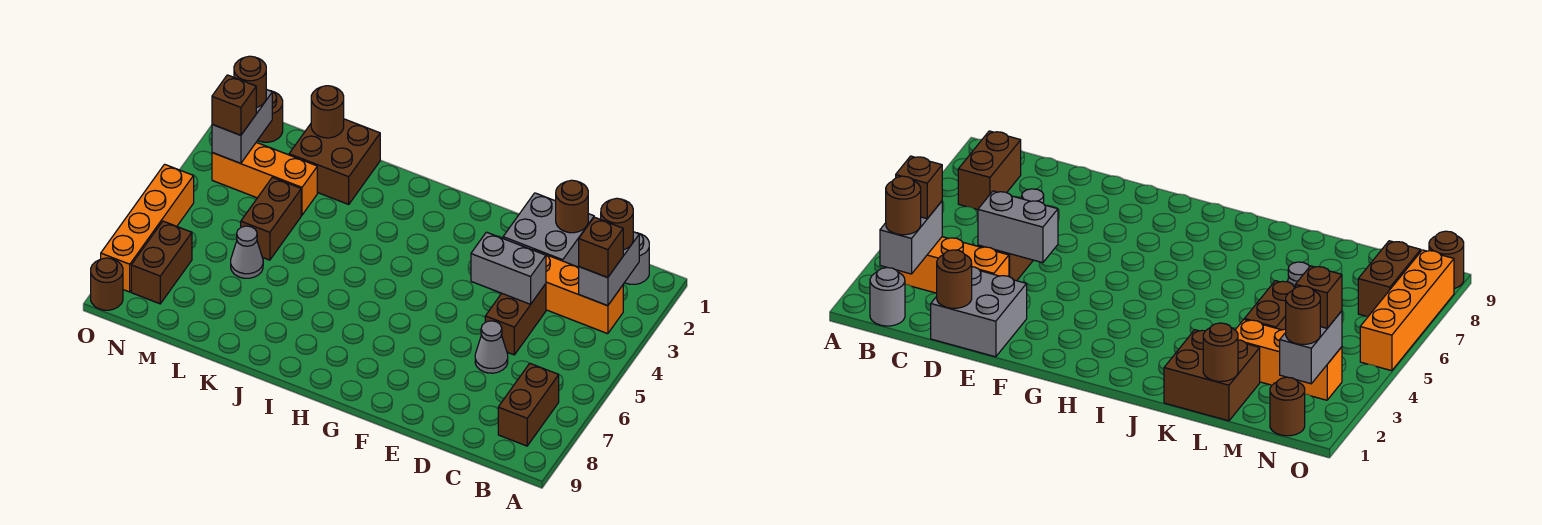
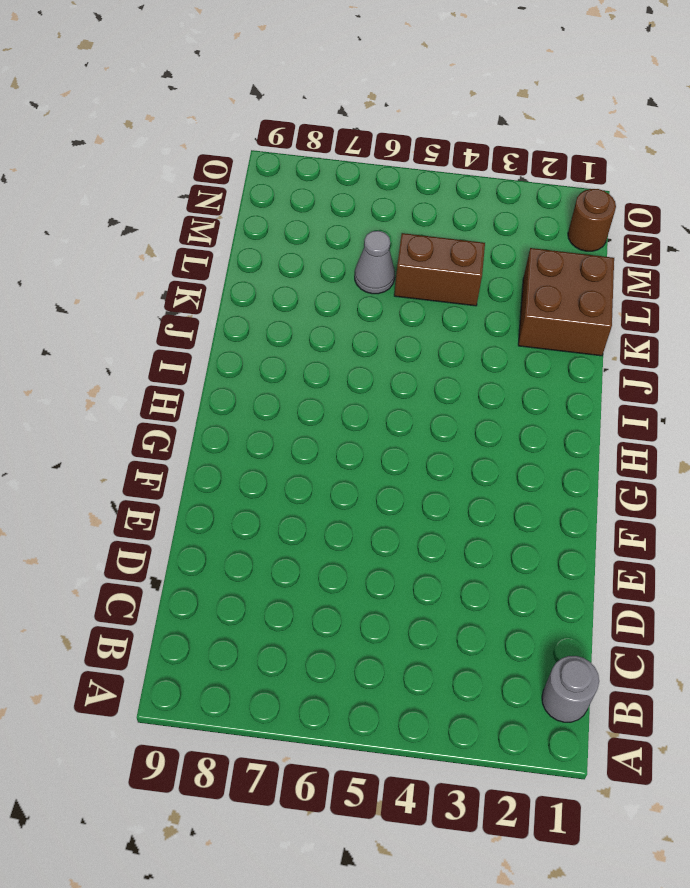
none -> orange brick B3:D3 level 1
none -> brown brick B7:B8 level 1
none -> grey brick D1:E2 level 1

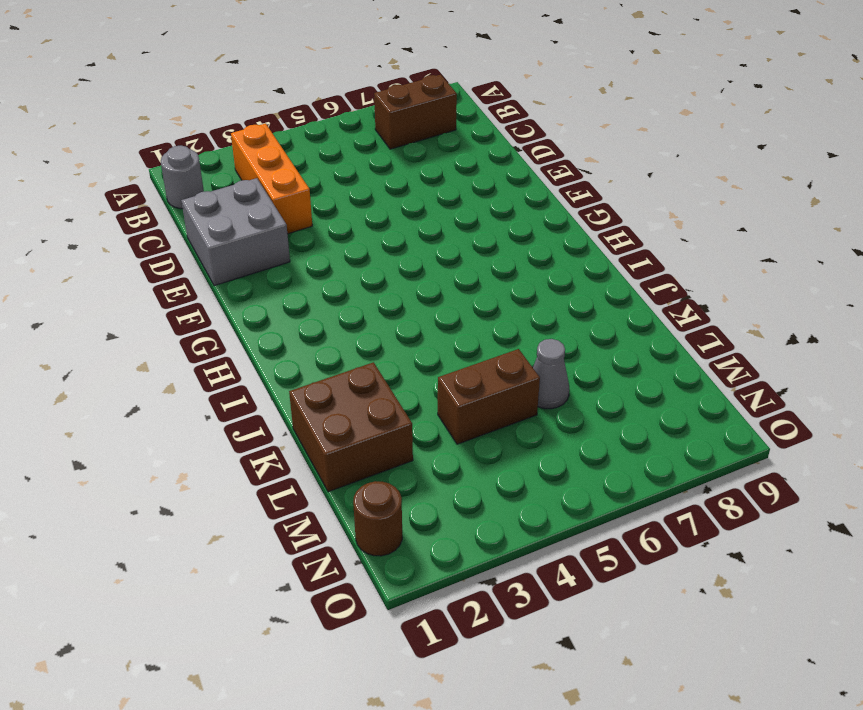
none -> brown brick D4:D5 level 1
none -> grey cone D6 level 1
none -> orange brick L3:N3 level 1

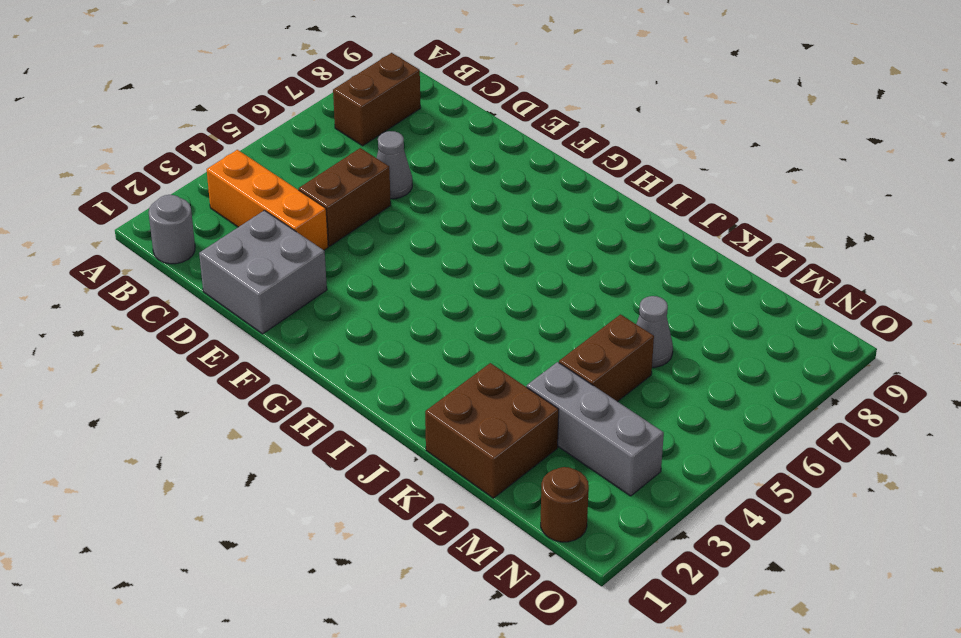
grey brick L3:N3 level 1 -> orange brick L3:N3 level 1
none -> brown brick N7:N8 level 1
none -> orange brick O5:O8 level 1
none -> brown round brick O9 level 1

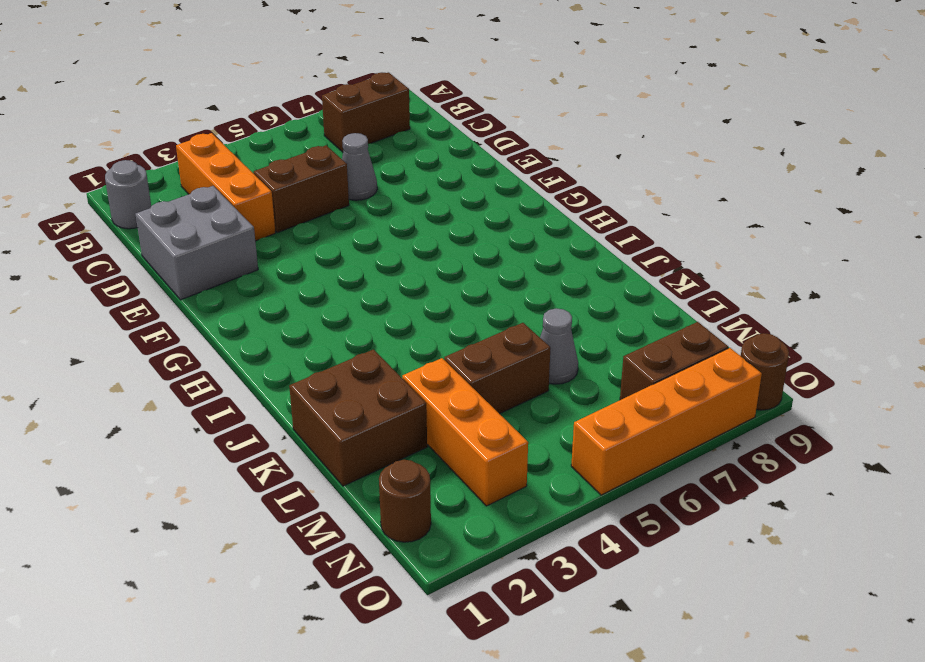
none -> grey brick B2:B3 level 2
none -> brown round brick D1 level 2
none -> grey brick D4:E4 level 2

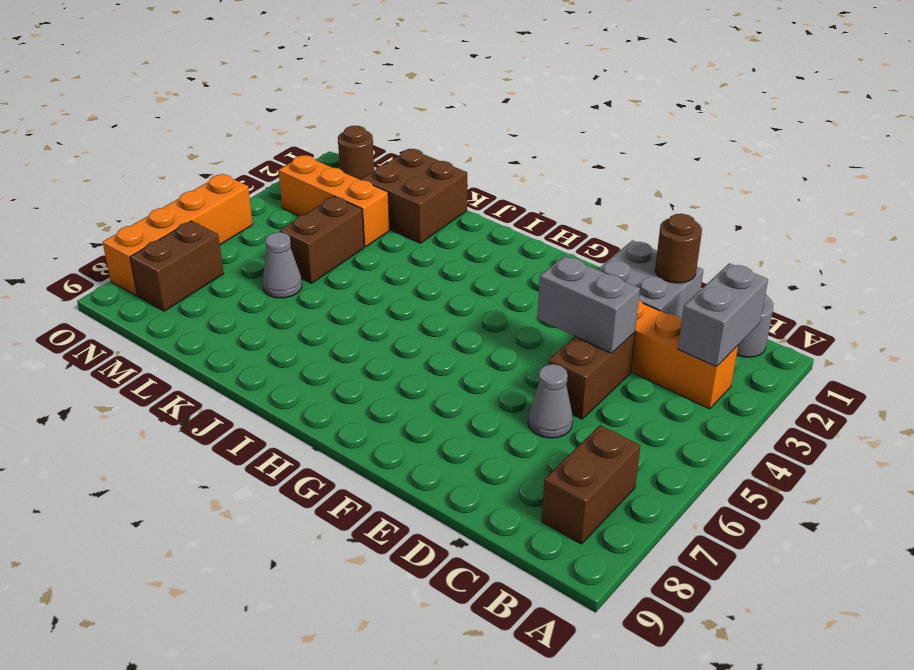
none -> brown round brick O9 level 1
none -> brown round brick L1 level 2
none -> grey brick N2:N3 level 2

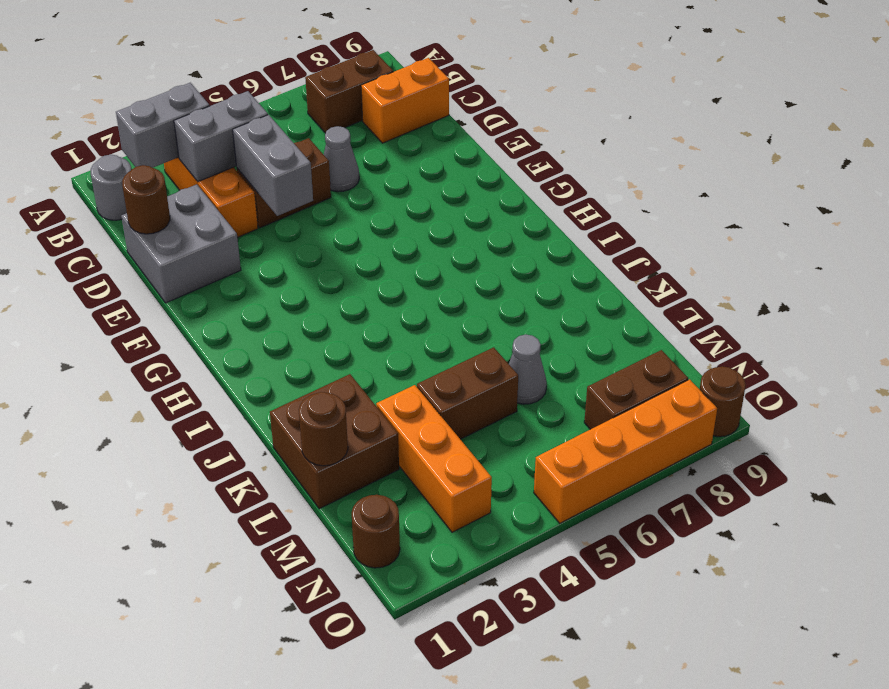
grey brick C3:C4 level 2 -> grey brick N2:N3 level 2
orange brick C8:C9 level 1 -> none
none -> brown round brick B2 level 3
none -> brown brick B3 level 3
none -> brown round brick N2 level 3

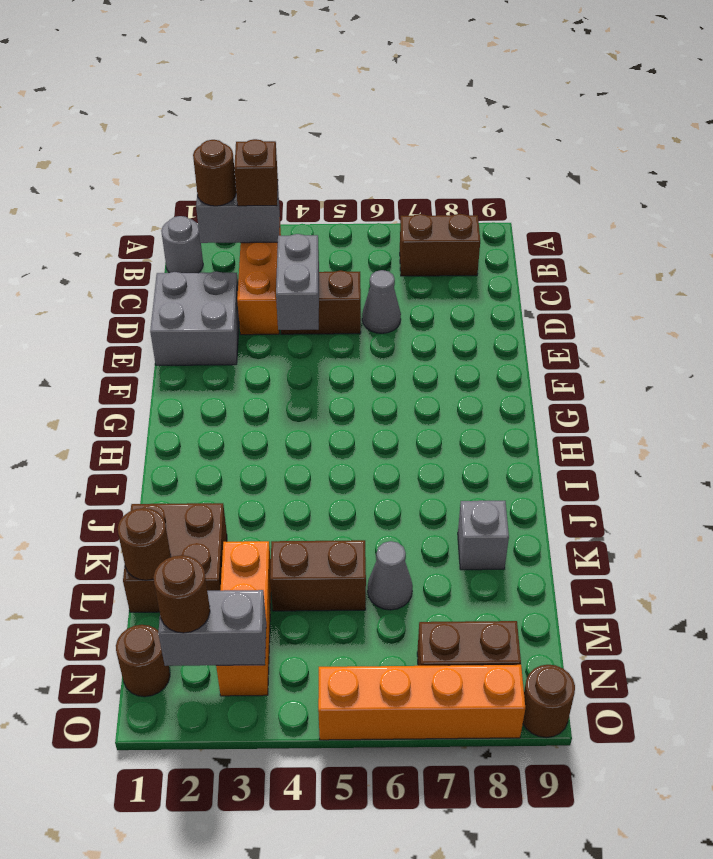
grey brick K8 level 1 -> none
none -> brown round brick D1 level 2
none -> brown brick N3 level 3

